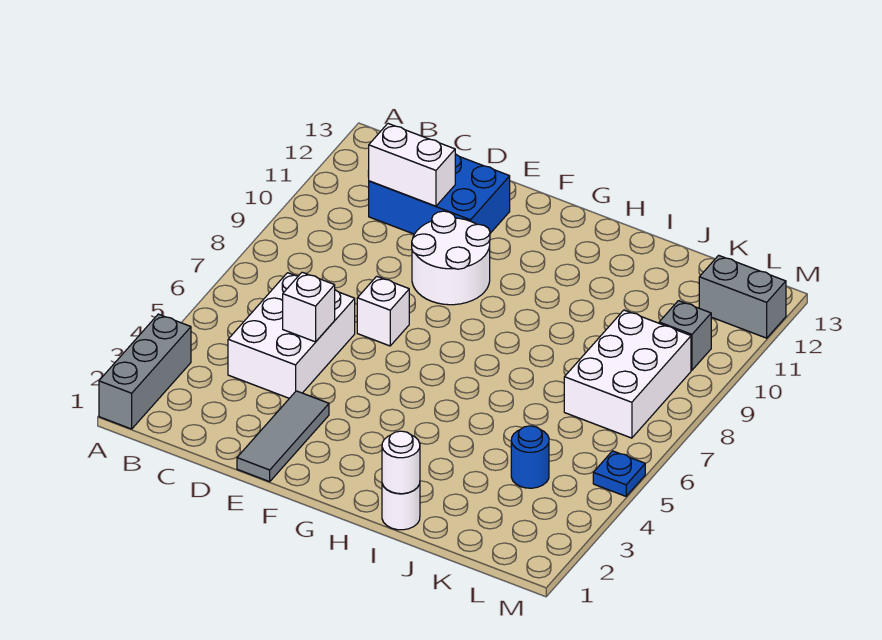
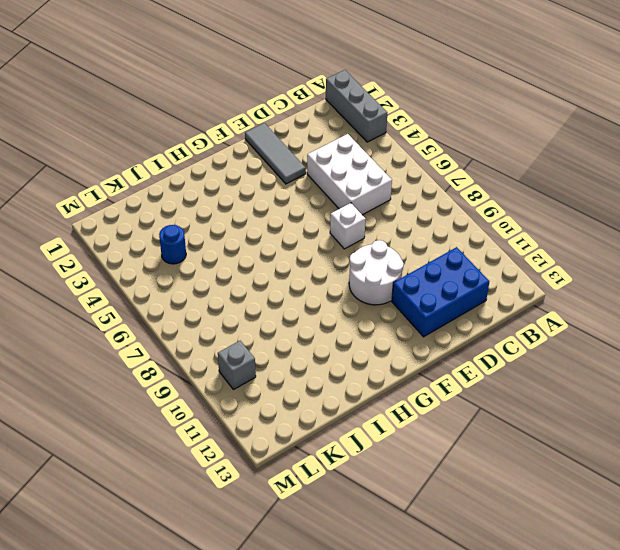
none -> white round brick I1 level 1
none -> white brick K7:L9 level 1
none -> grey brick L12:M12 level 1

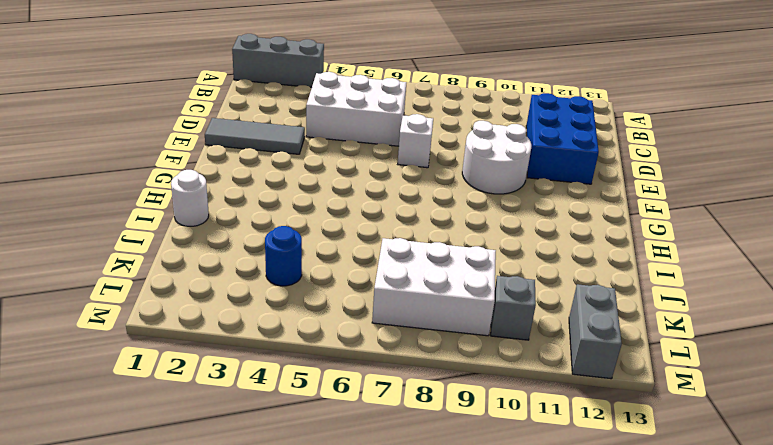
none -> blue plate M5 level 1
none -> white brick C11:D11 level 2
none -> white brick D5 level 2

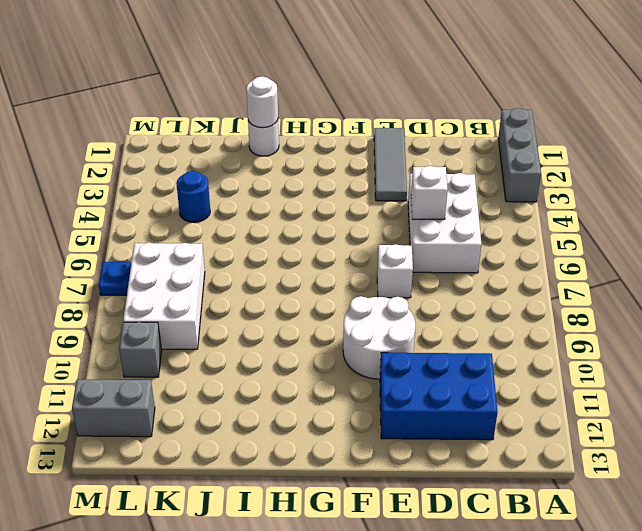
blue plate M7 level 1 -> blue plate M5 level 1
none -> white brick C11:D11 level 2

